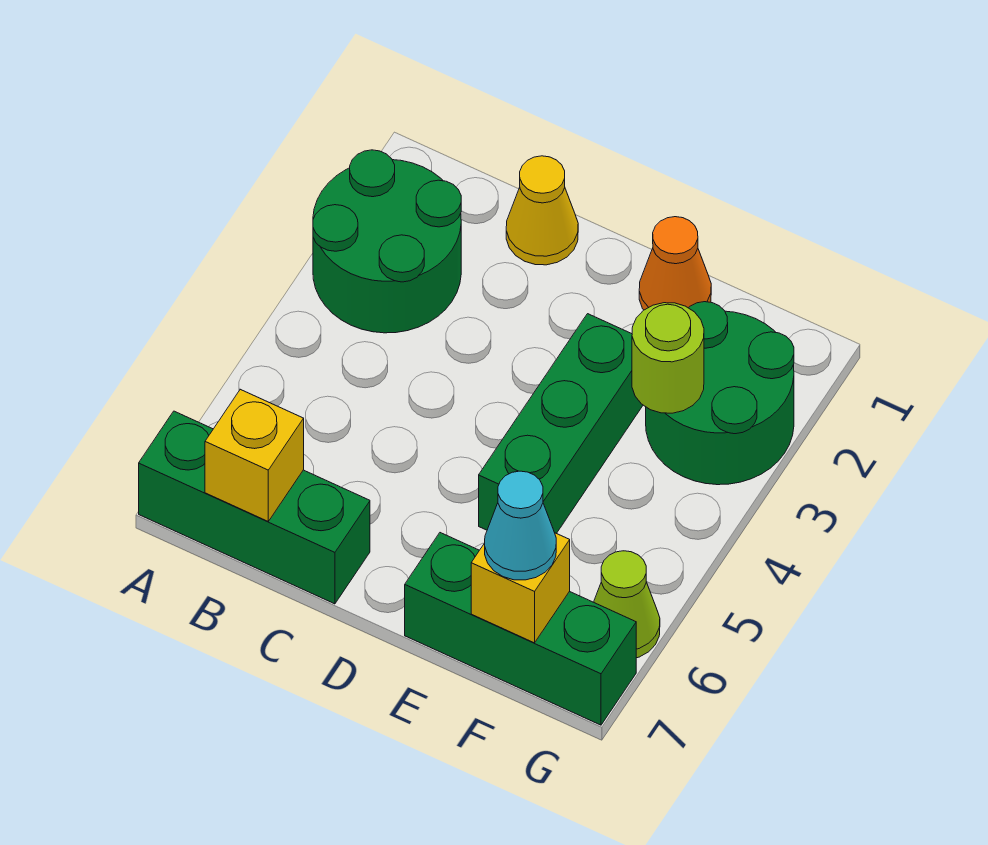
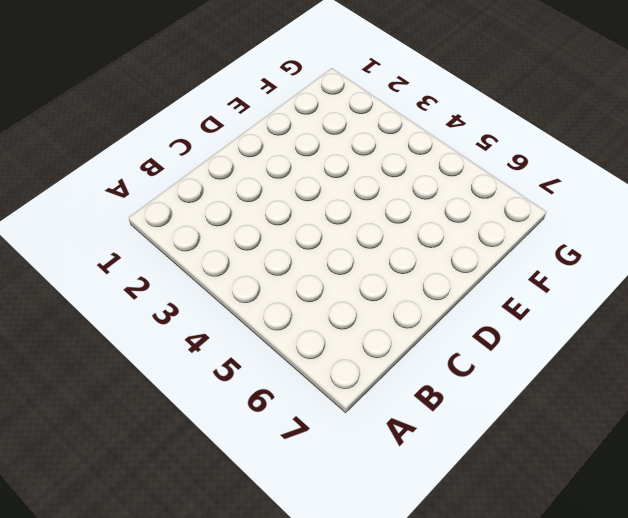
none -> green round brick A2:B3 level 1
none -> green brick A7:C7 level 1
none -> yellow cone C1 level 1

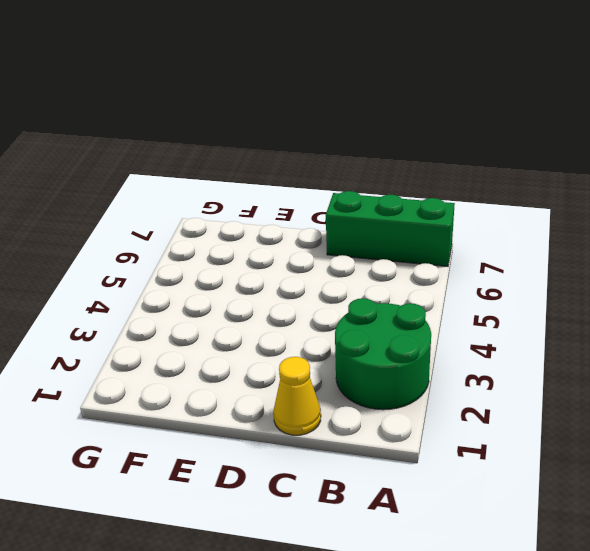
none -> orange cone E1 level 1
none -> green brick E3:E5 level 1
none -> green brick E7:G7 level 1

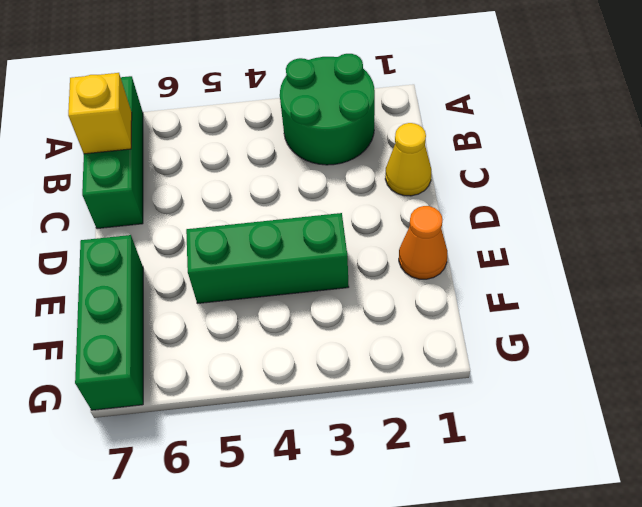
none -> green round brick F2:G3 level 1
none -> lime cone G6 level 1
none -> lime round brick F3 level 2

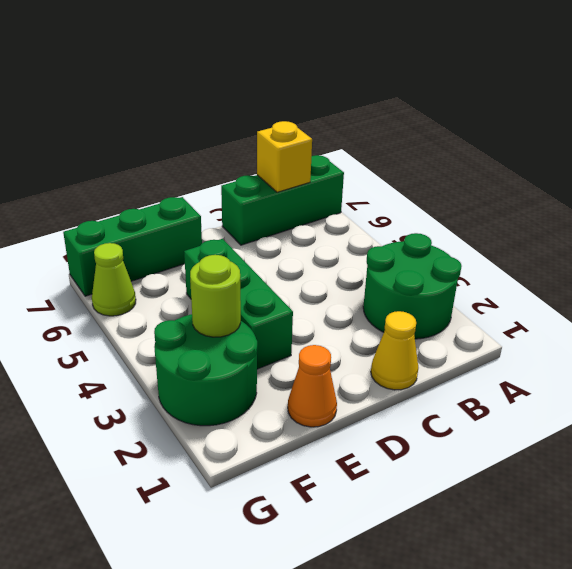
none -> yellow brick F7 level 2
none -> cyan cone F7 level 3

